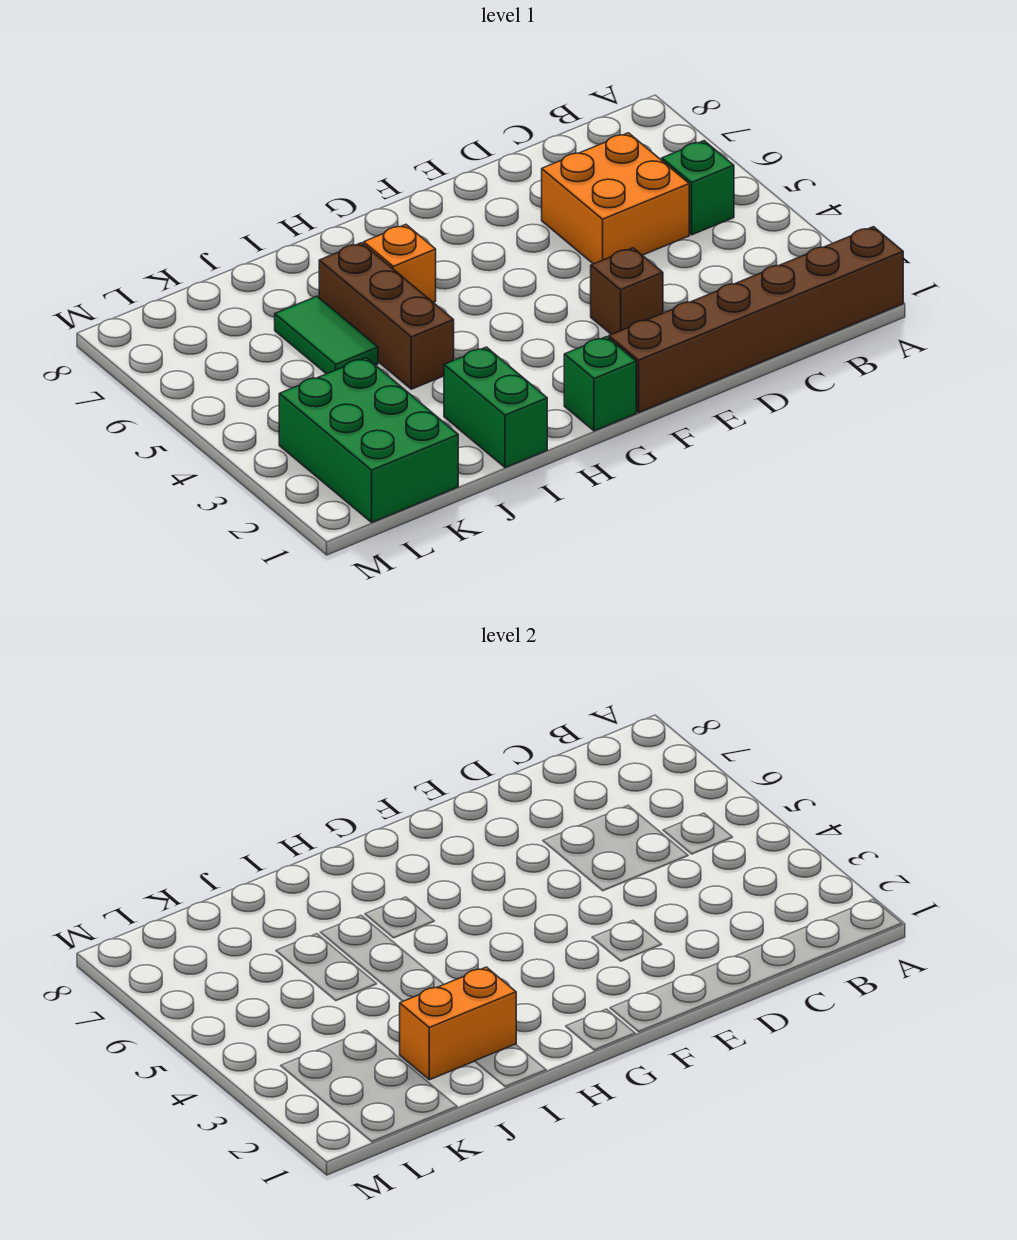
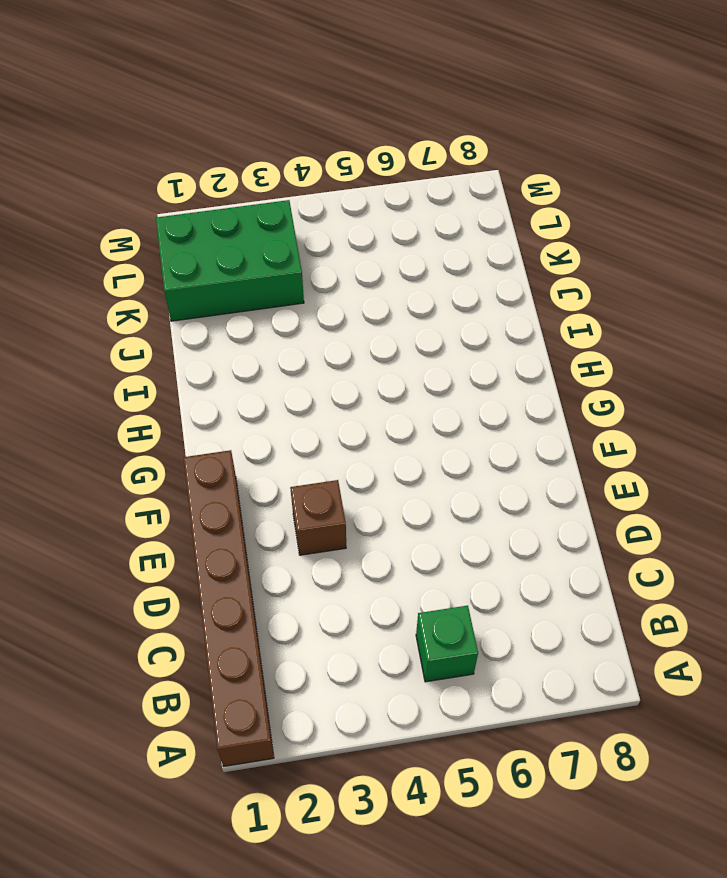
none -> orange brick C5:D6 level 1
none -> green brick G1 level 1

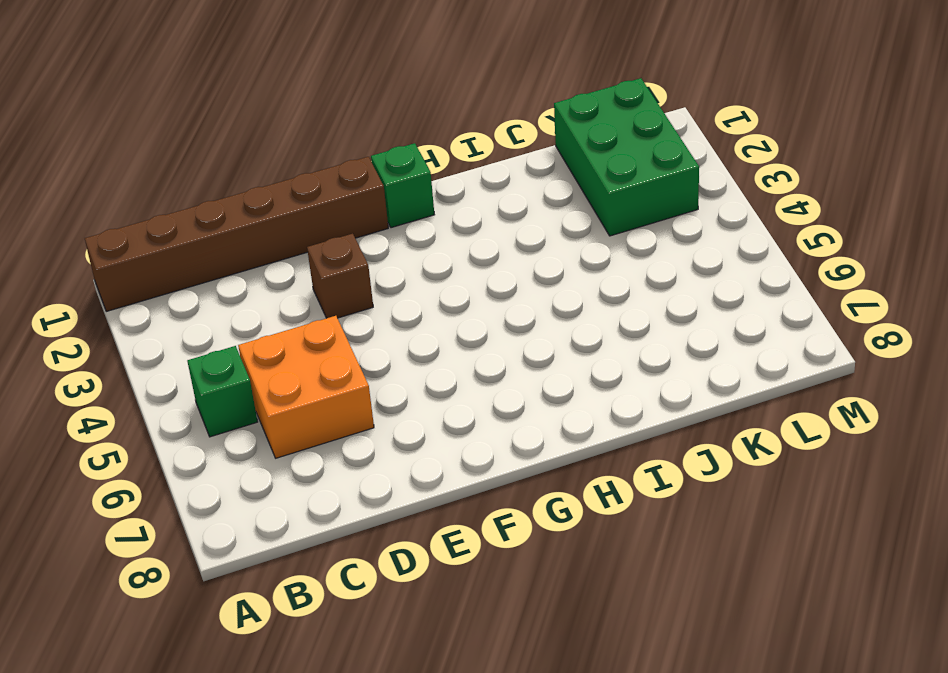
none -> orange brick H6 level 1
none -> green brick I1:I2 level 1

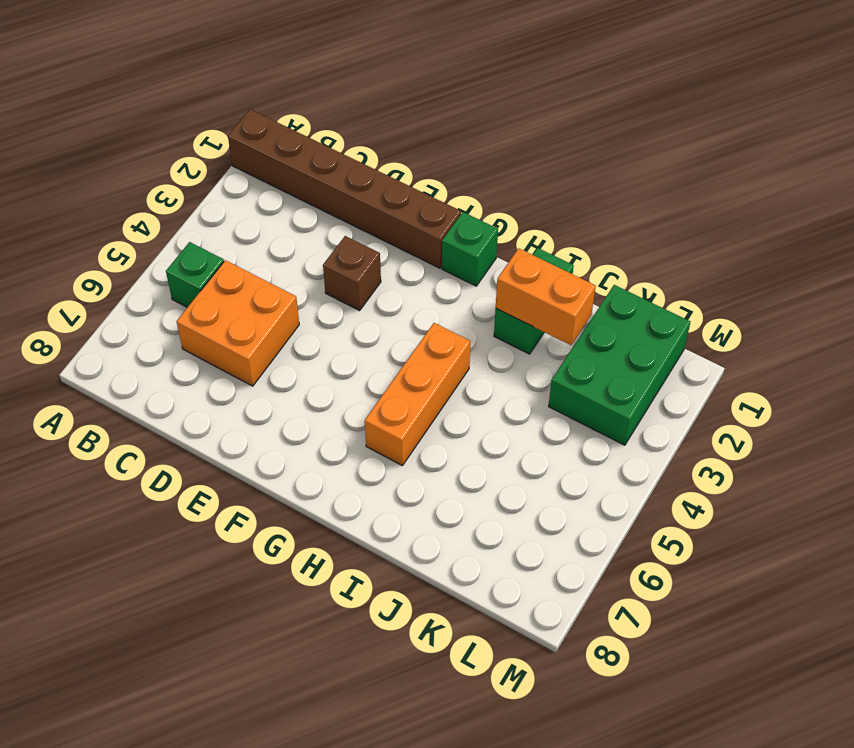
orange brick H4:H6 level 1 -> orange brick H6 level 1
none -> brown brick I4:I6 level 1
none -> green tile J5:J6 level 1

